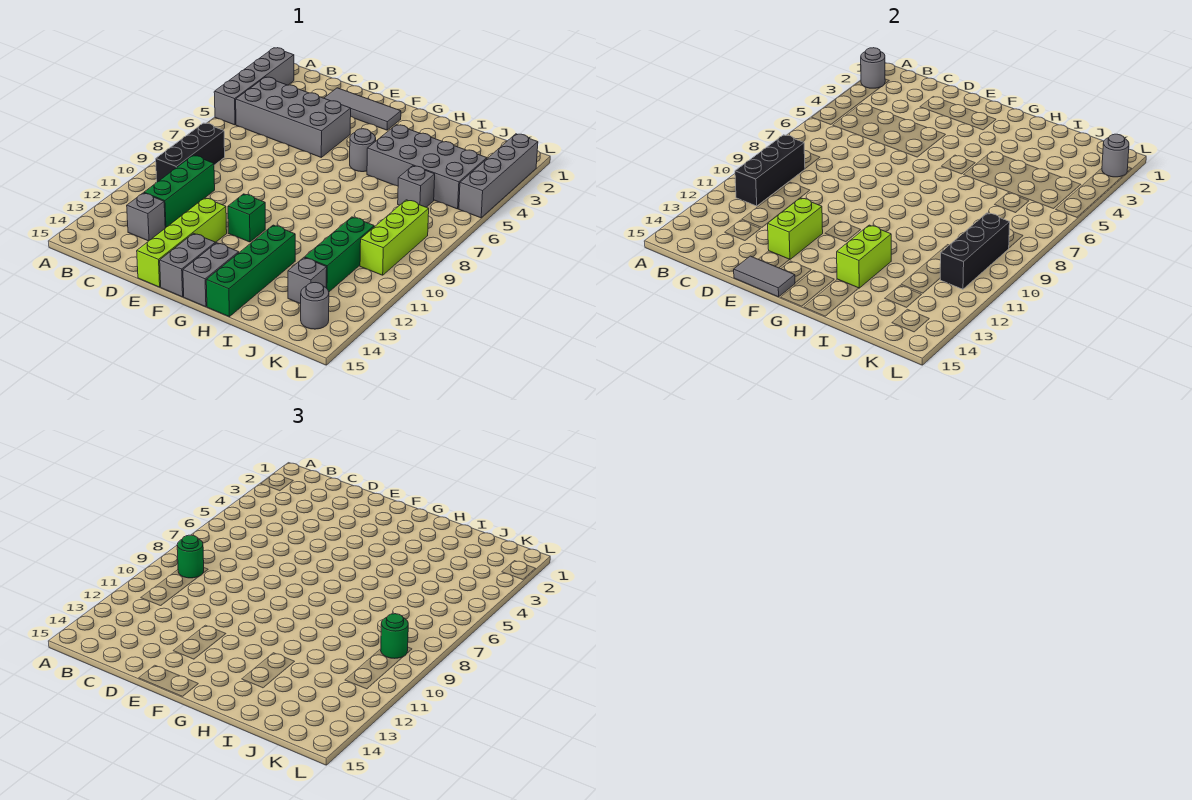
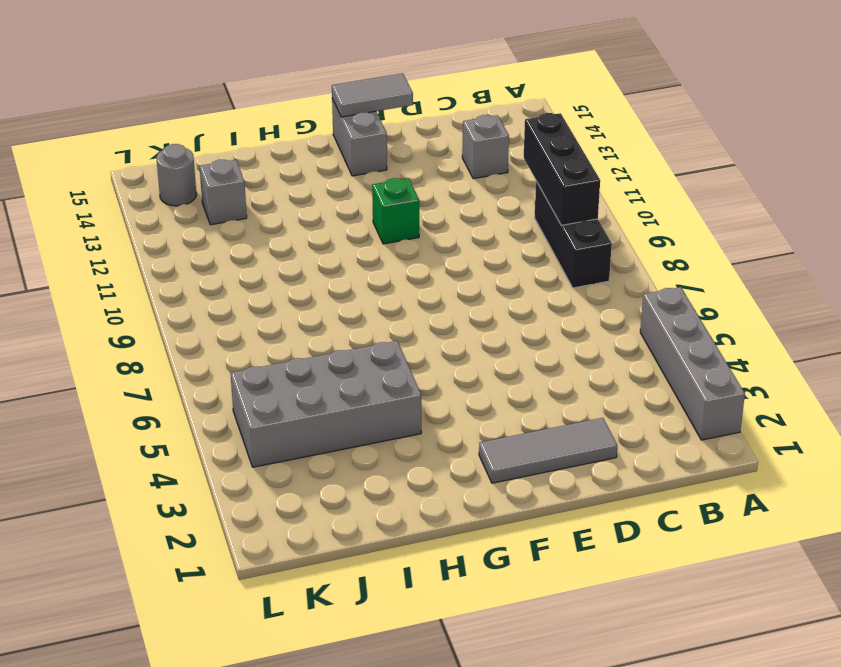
none -> grey brick B4:E5 level 1
none -> green brick C10:C12 level 1
none -> lime brick E12:E15 level 1

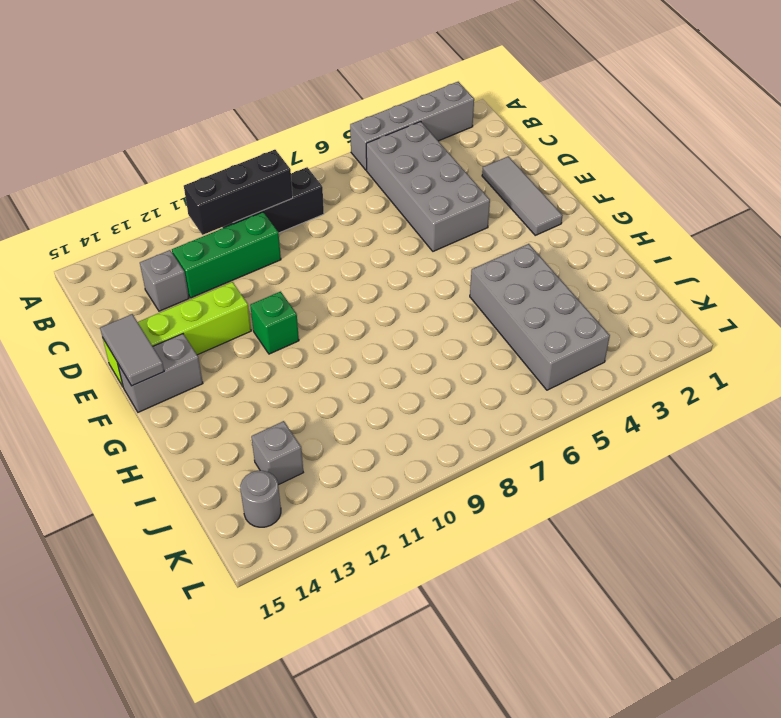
none -> grey round brick G5 level 1
none -> grey brick G14:G15 level 1
none -> green brick H12:H15 level 1

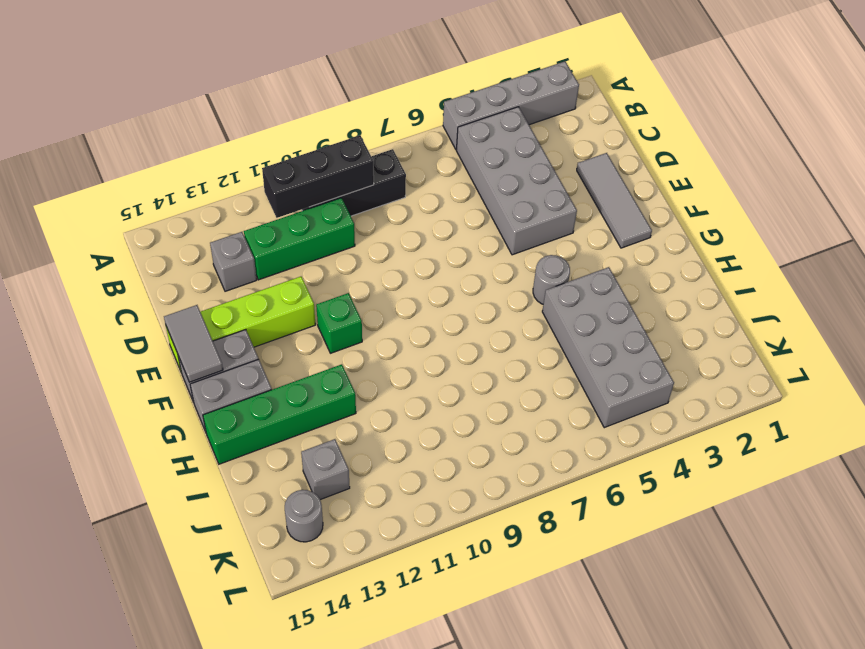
none -> grey brick J6 level 1
none -> green brick J10:J12 level 1
none -> lime brick K8:K10 level 1

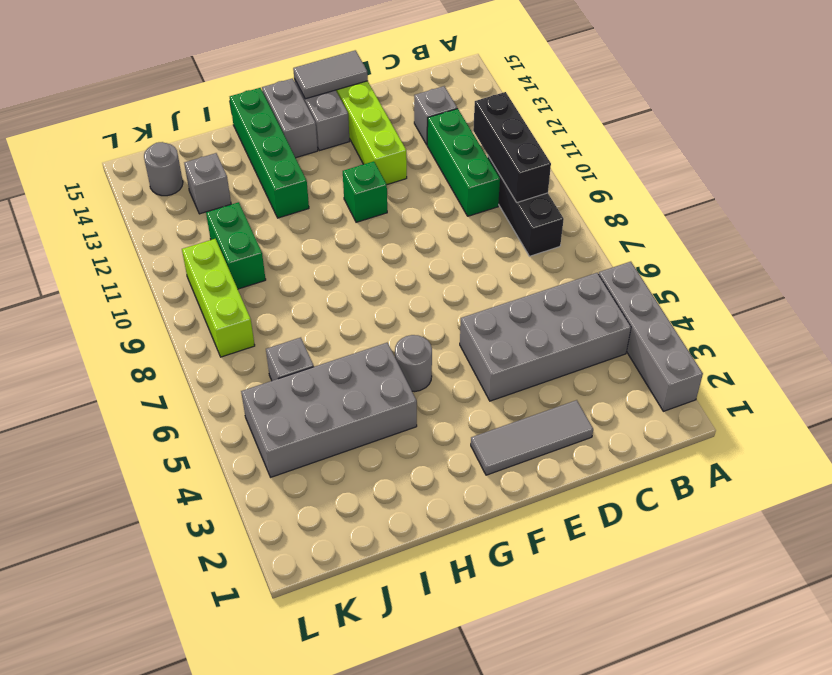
green brick J10:J11 level 1 -> green brick J10:J12 level 1
none -> grey brick L2:L5 level 1
none -> grey round brick A2 level 2
none -> lime brick E12:E13 level 2

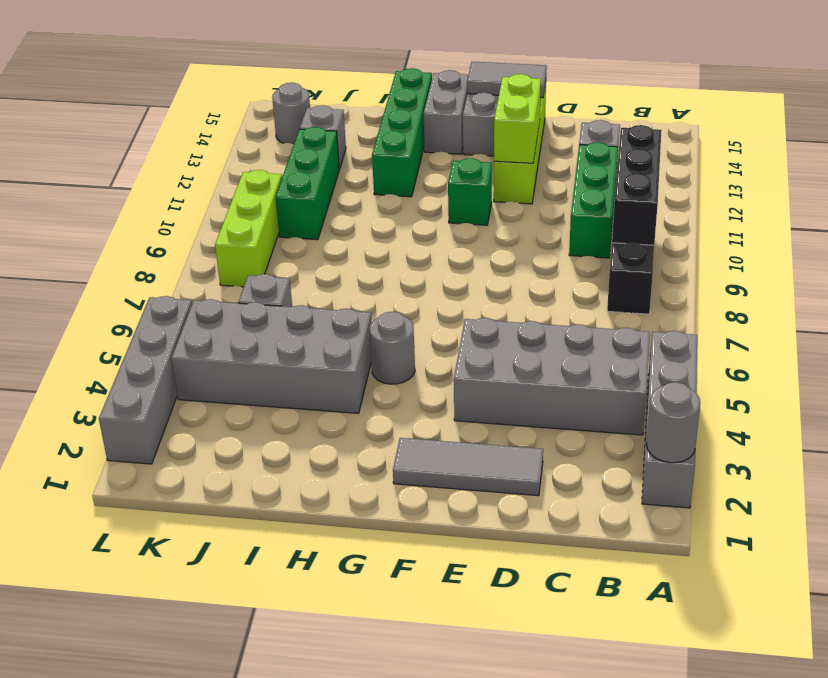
none -> lime brick H12:H13 level 2
none -> black brick K9:K11 level 2
none -> grey round brick L2 level 2

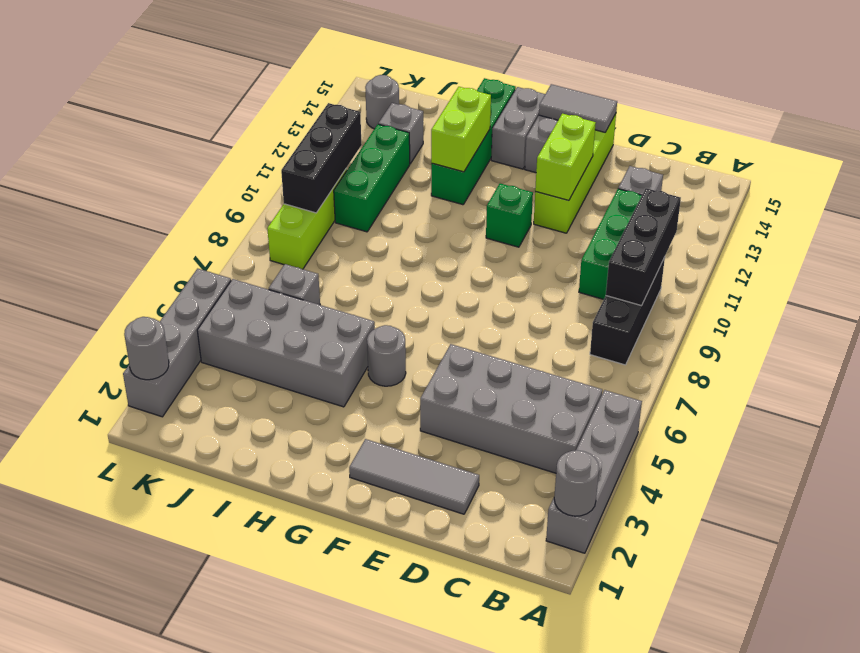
none -> green round brick B9 level 3
none -> green round brick K9 level 3

